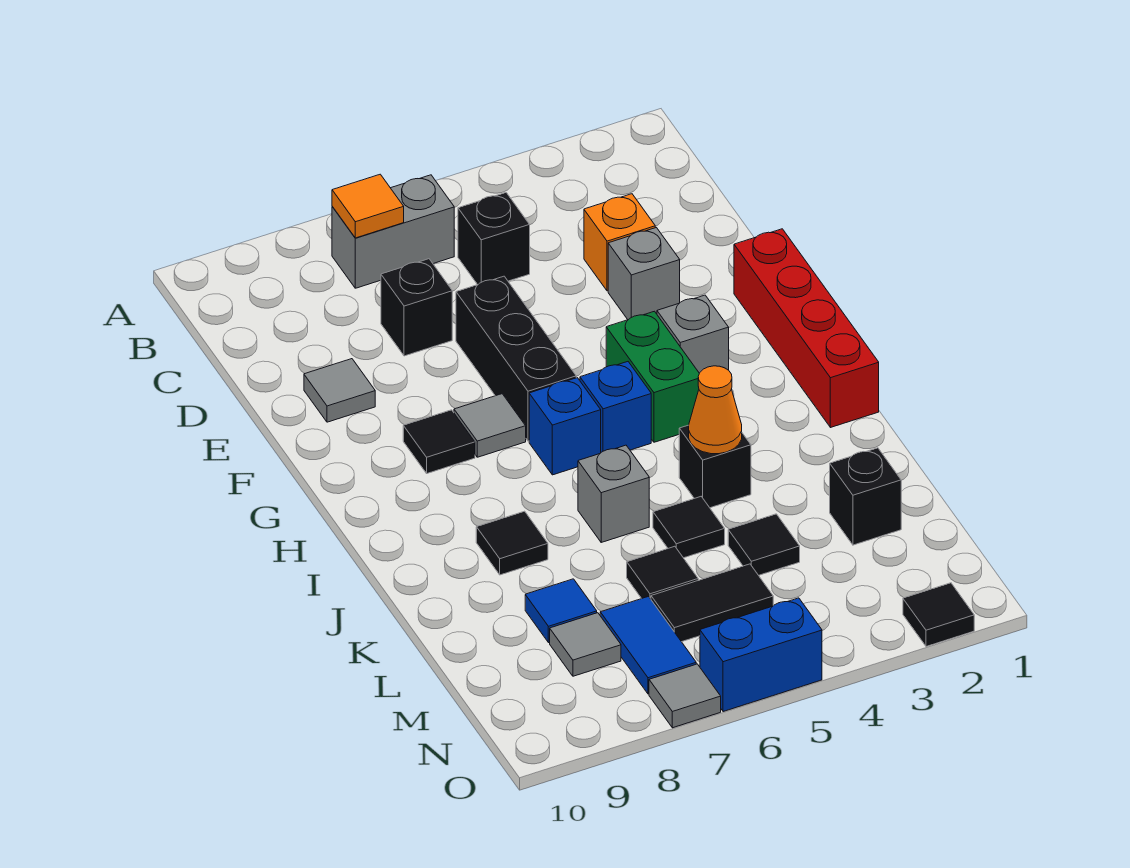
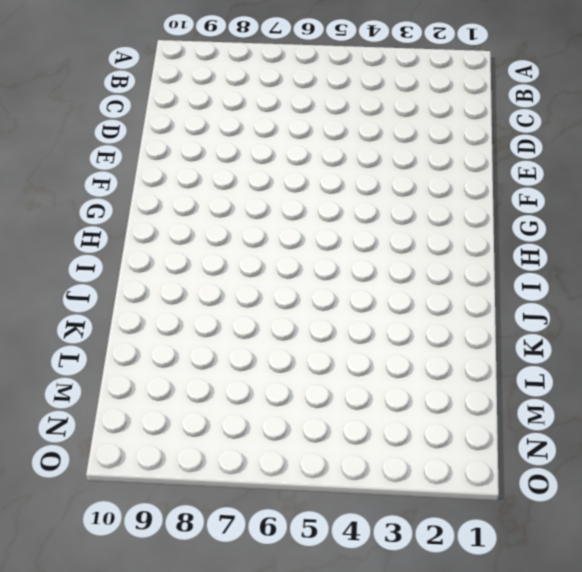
none -> grey brick B6:B7 level 1
none -> black brick C5 level 1
none -> orange brick D3 level 1
none -> black brick D7 level 1

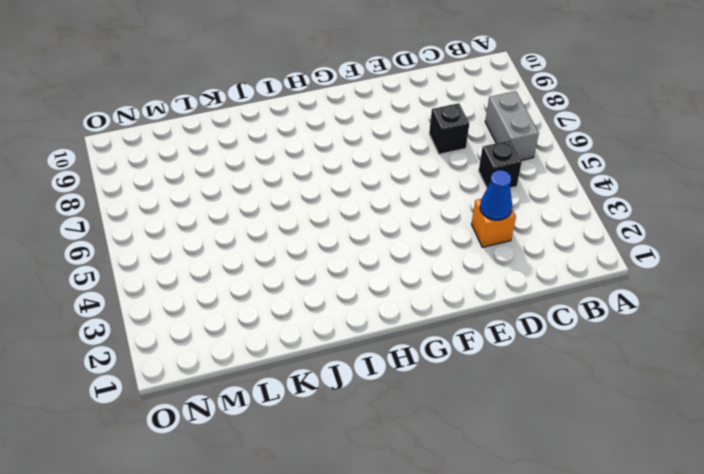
blue cone D3 level 2 -> none
none -> grey brick E3 level 1
none -> black brick E6:G6 level 1
none -> grey tile E9 level 1
none -> red brick F1:I1 level 1

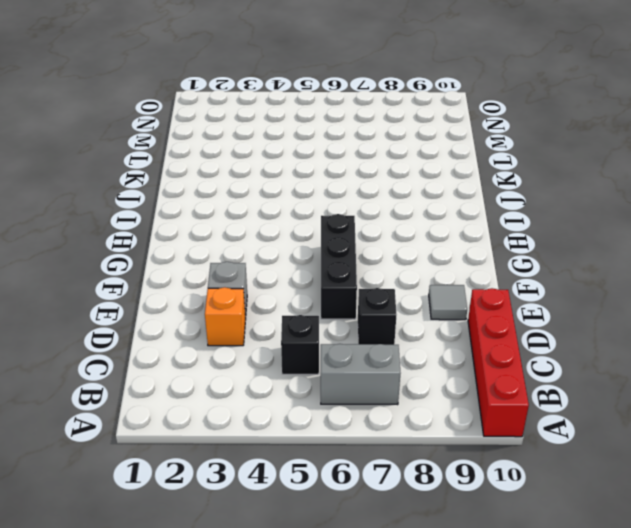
red brick A10:D10 level 1 -> red brick F1:I1 level 1
none -> grey brick G3 level 1
none -> green brick G4:H4 level 1
none -> grey tile G7 level 1
none -> black tile G8 level 1

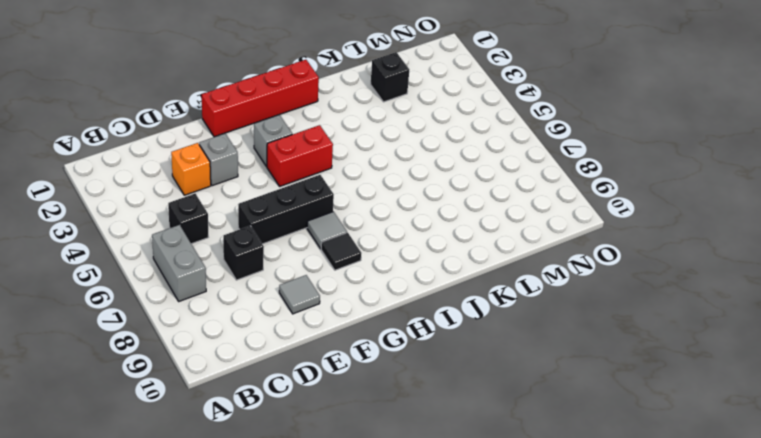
red brick G4:H4 level 1 -> green brick G4:H4 level 1
none -> blue brick H5 level 1
none -> blue brick H6 level 1
none -> black brick J4 level 1
none -> grey brick J6 level 1

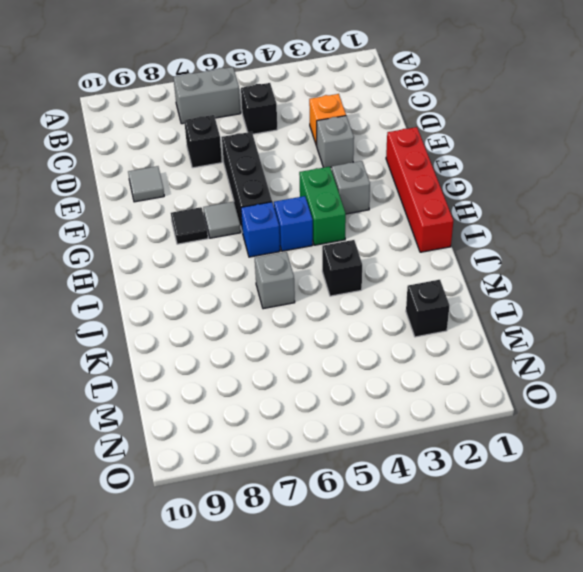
none -> black tile J8 level 1
none -> black tile K5 level 1
none -> black tile L4 level 1
none -> black tile L6 level 1

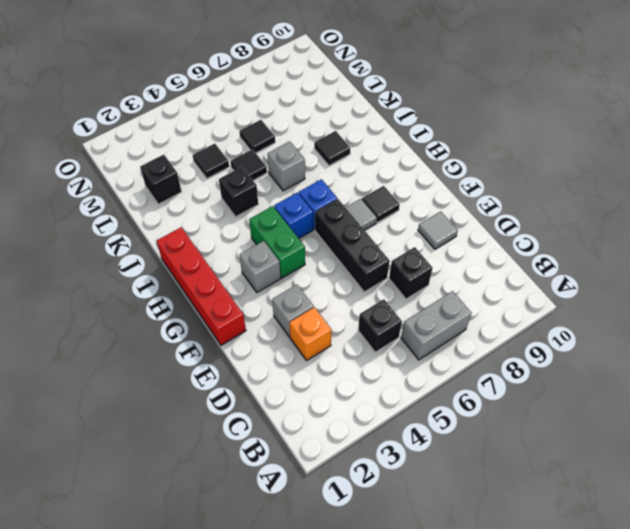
none -> blue tile L8 level 1
none -> black tile M5:M6 level 1
none -> blue tile M7:N7 level 1
none -> grey tile M8 level 1

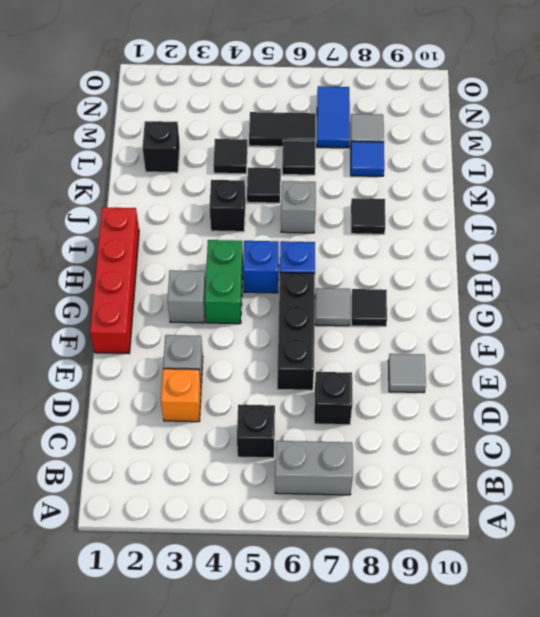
none -> black tile O2 level 1
none -> blue brick O5:O6 level 1
none -> grey tile O7 level 1
none -> orange tile B7 level 2

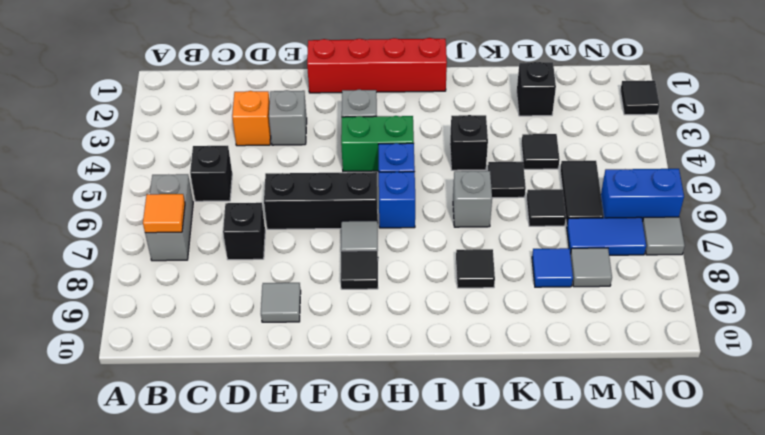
blue brick N6:O6 level 1 -> blue brick O5:O6 level 1
none -> orange cone J4 level 2

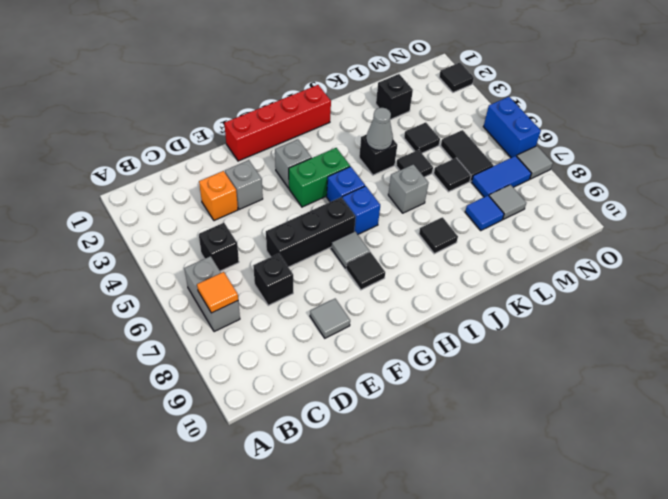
grey cone J4 level 2 -> orange cone J4 level 2

